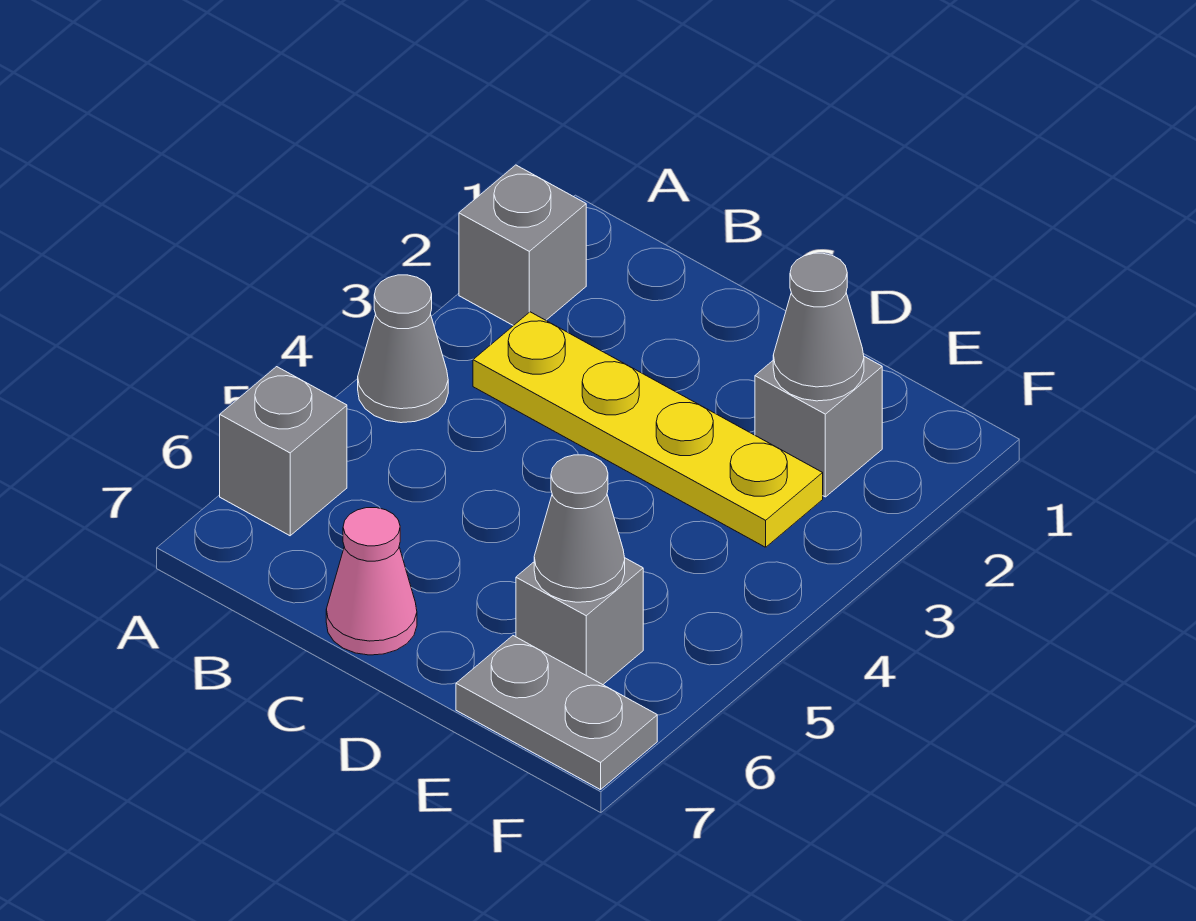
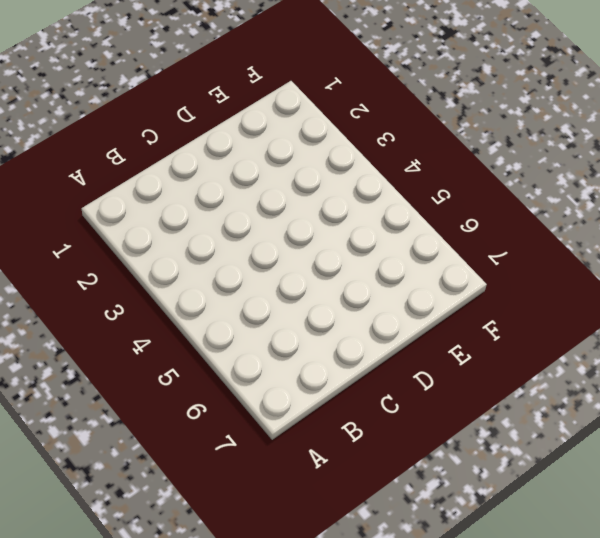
none -> grey brick A2 level 1
none -> grey cone A4 level 1

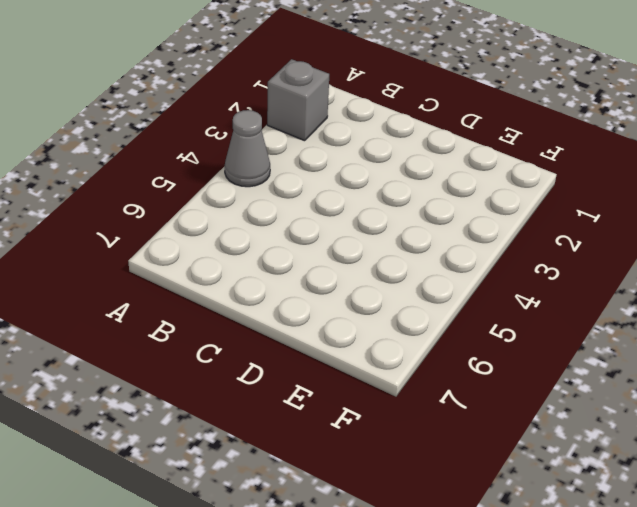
none -> grey brick A6 level 1
none -> yellow plate B3:E3 level 1

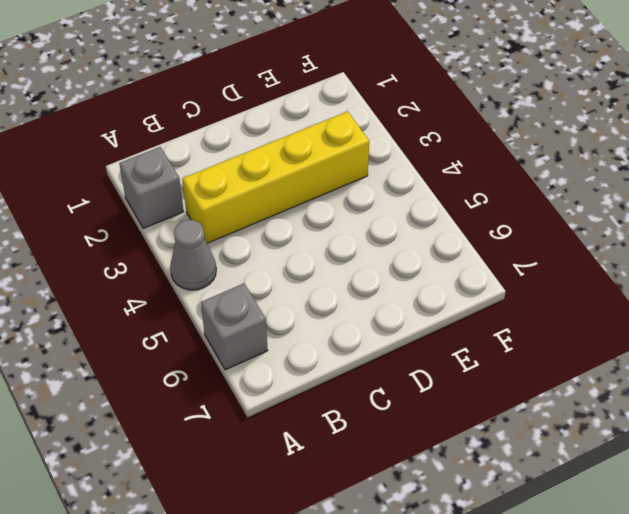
yellow brick B3:E3 level 1 -> yellow plate B3:E3 level 1
none -> pink cone C7 level 1
none -> grey brick E2 level 1

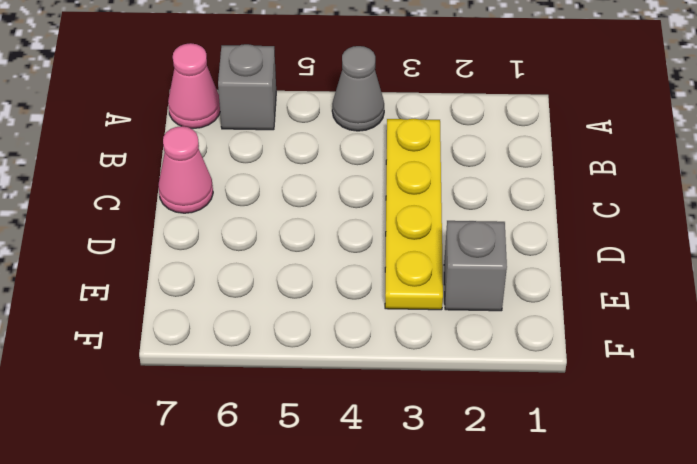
pink cone A7 level 1 -> none
none -> grey brick A2 level 1
none -> grey brick E6 level 1

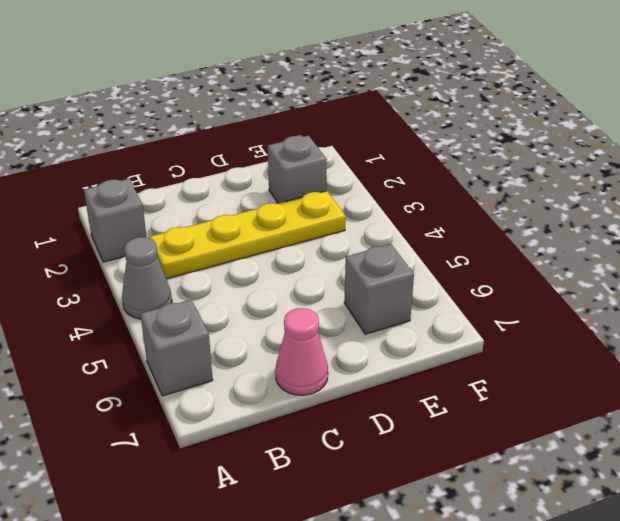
none -> grey plate E7:F7 level 1
none -> grey cone E2 level 2

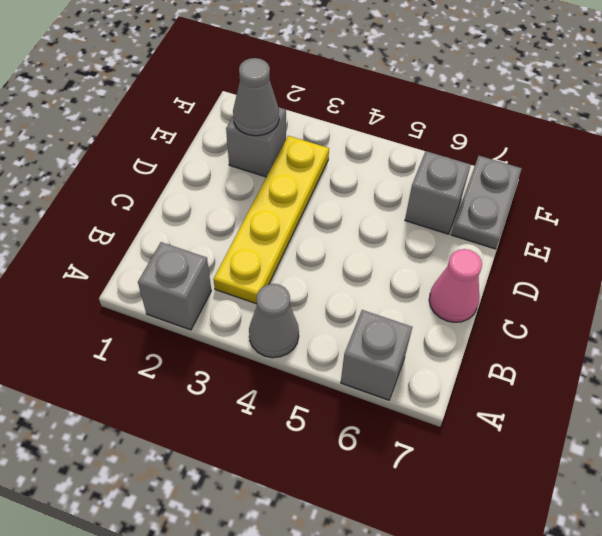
none -> grey cone E6 level 2

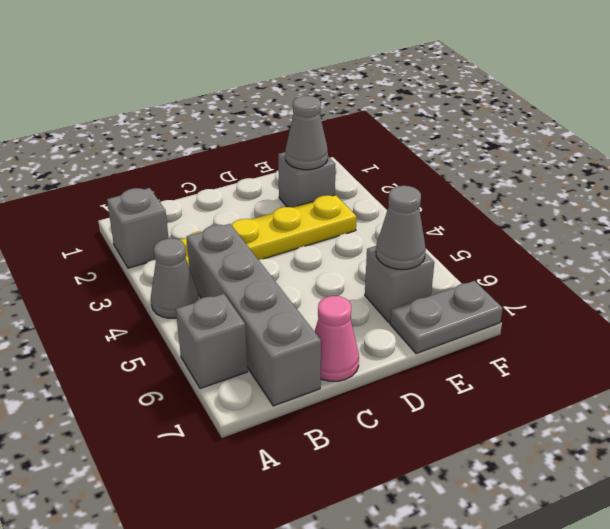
grey brick B4:B7 level 1 -> none

